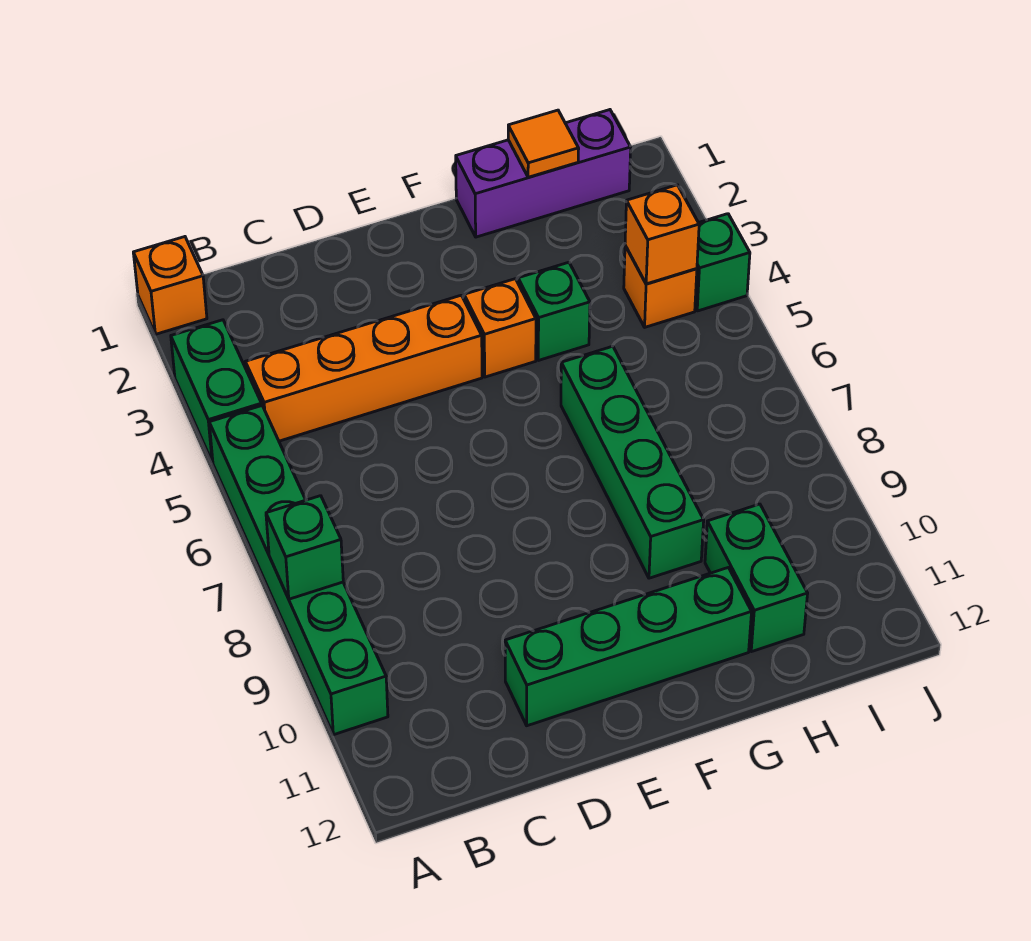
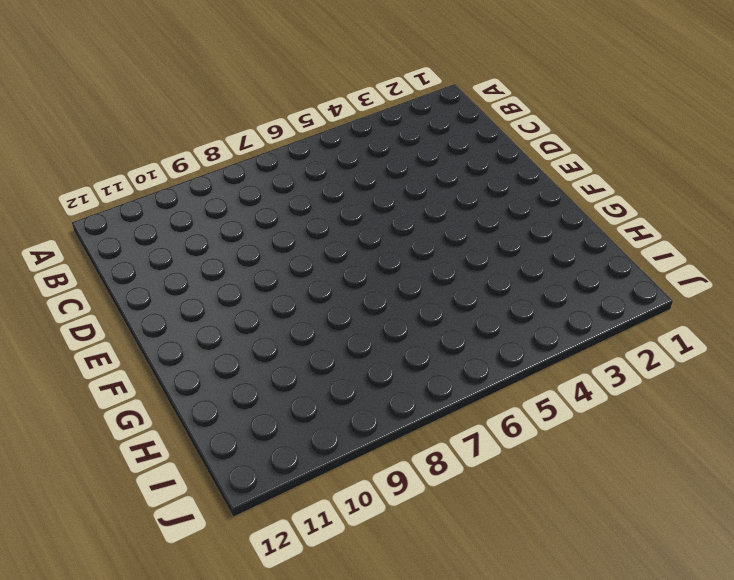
none -> orange brick A1 level 1
none -> green brick A3:A4 level 1
none -> green brick A5:A10 level 1

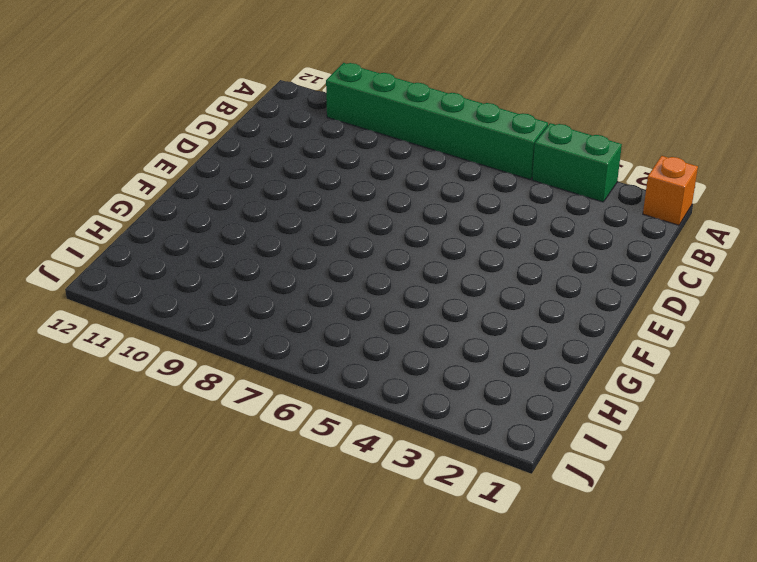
none -> orange brick B4:E4 level 1
none -> green brick D11:G11 level 1
none -> orange brick F4 level 1

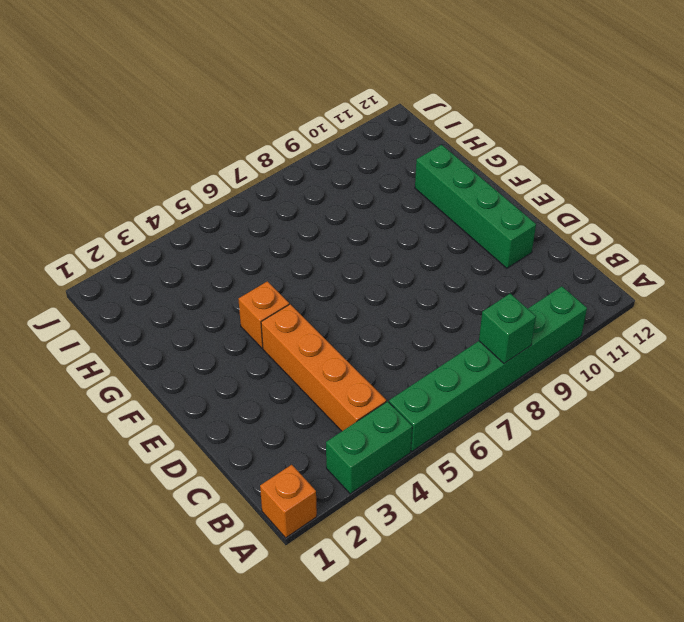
none -> purple brick G1:I1 level 1
none -> green brick G4 level 1
none -> green brick G6:G9 level 1

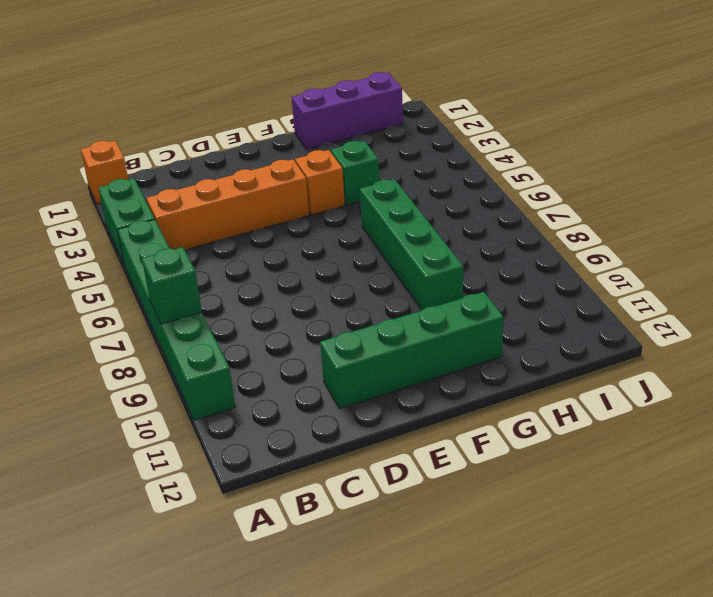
none -> green brick H10:H11 level 1
none -> orange brick I4 level 1
none -> green brick J4 level 1

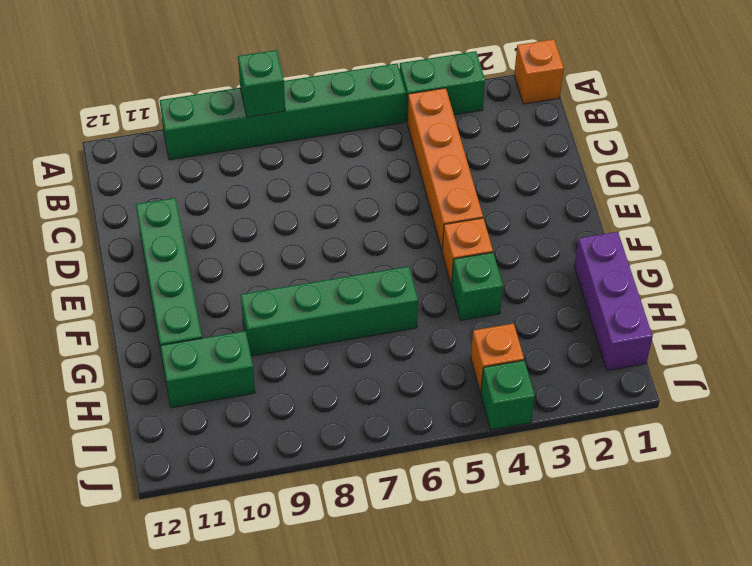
none -> orange tile H1 level 2
none -> orange brick I4 level 2

